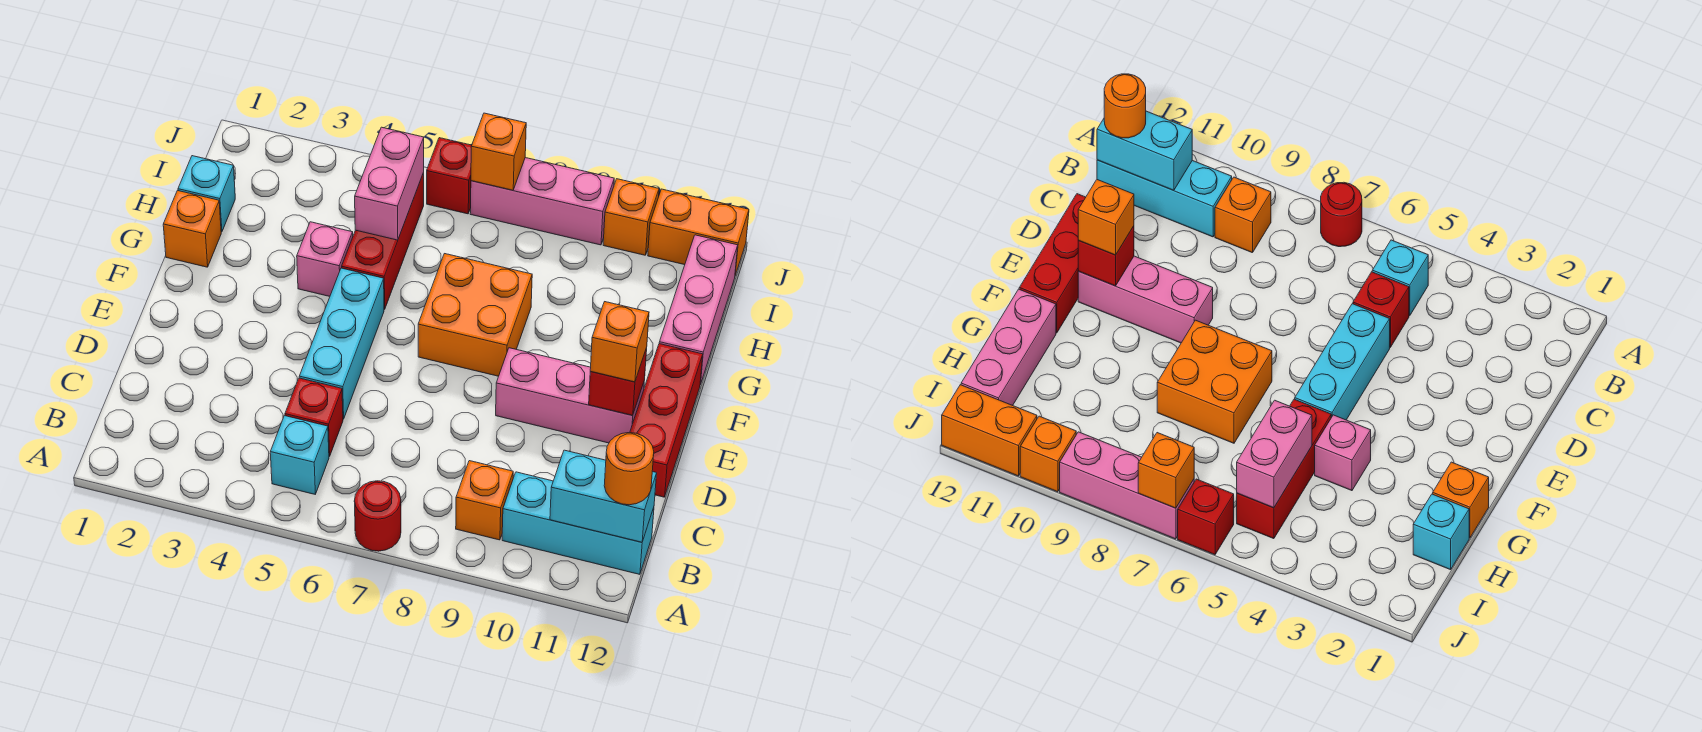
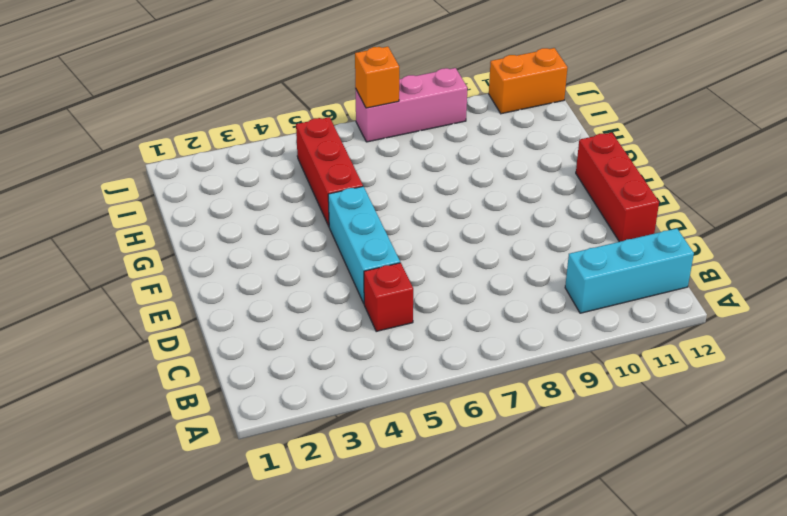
none -> red round brick A7 level 1
none -> cyan brick B5 level 1
none -> orange brick B9 level 1

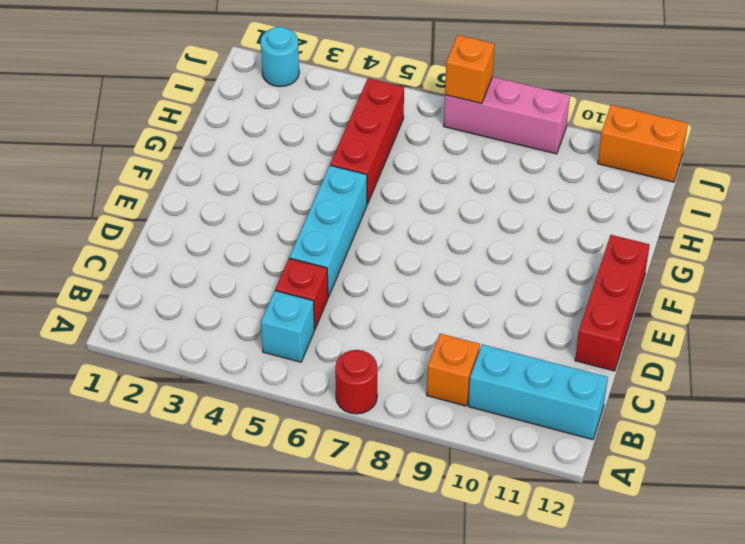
cyan round brick J2 level 1 -> none
none -> pink brick E9:E11 level 1
none -> orange brick F7:G8 level 1
none -> orange brick G1 level 1

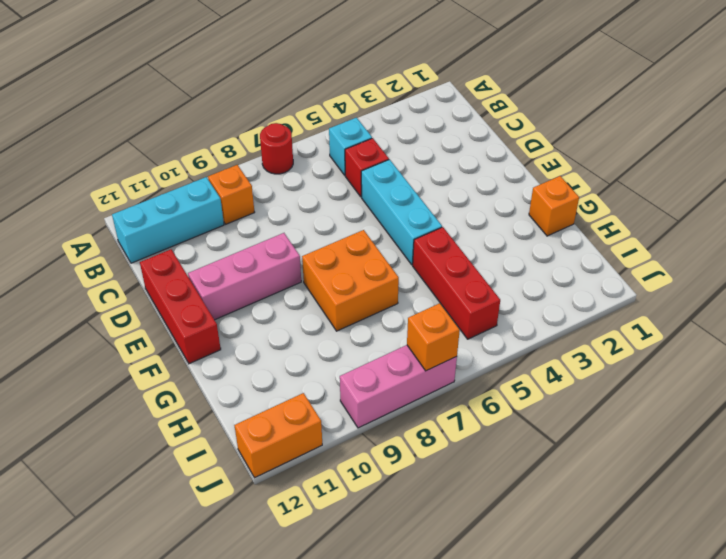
none -> pink brick G4 level 1
none -> pink brick G12:I12 level 1
none -> cyan brick H1 level 1

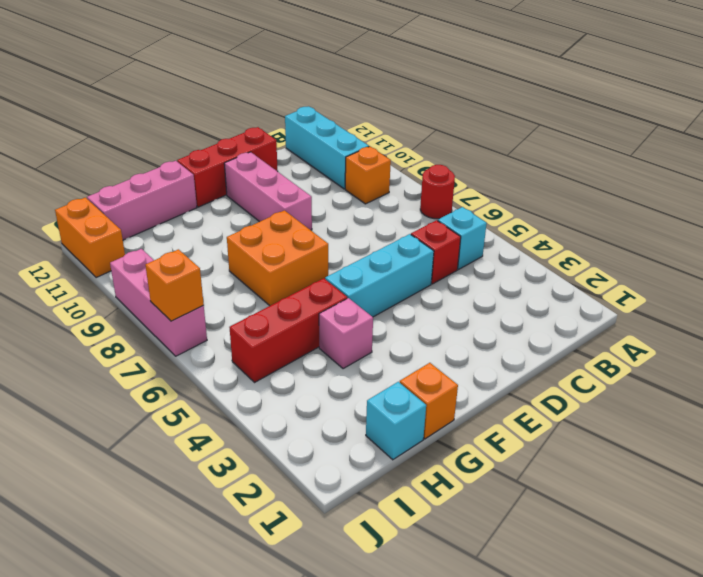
none -> red brick J6 level 1
none -> orange brick J10 level 1
none -> cyan brick B11:B12 level 2

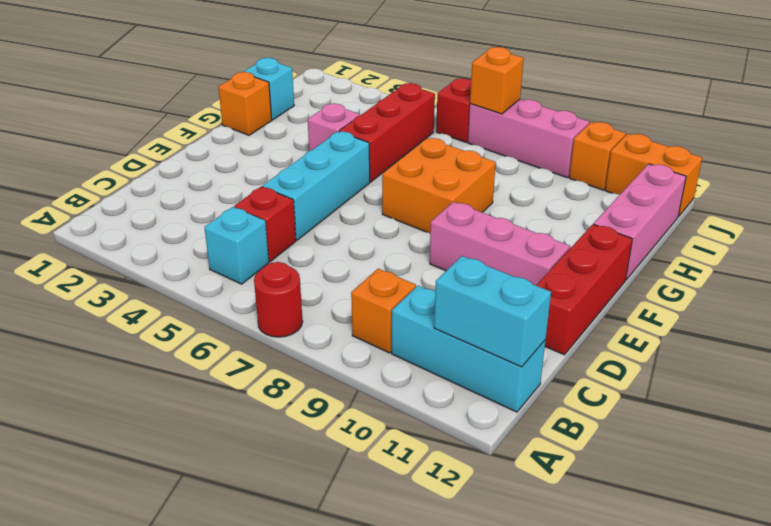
none -> red brick E11 level 2
none -> pink brick H5:I5 level 2
none -> orange round brick B12 level 3

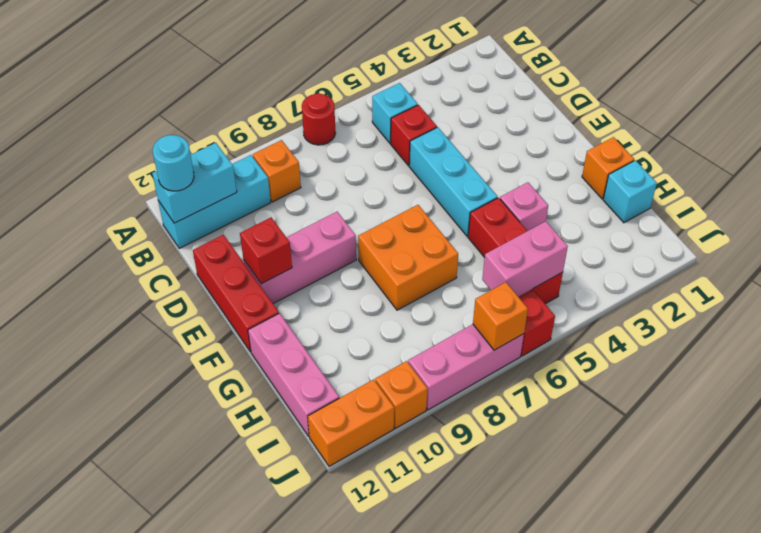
cyan round brick B12 level 3 -> orange round brick B12 level 3
pink brick I5:I6 level 2 -> pink brick H5:I5 level 2
none -> orange brick E11 level 3

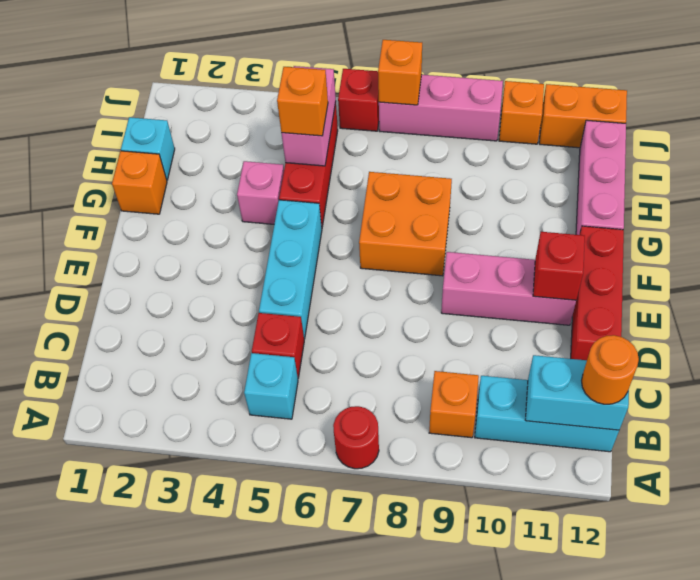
orange brick H5 level 3 -> orange brick E11 level 3

